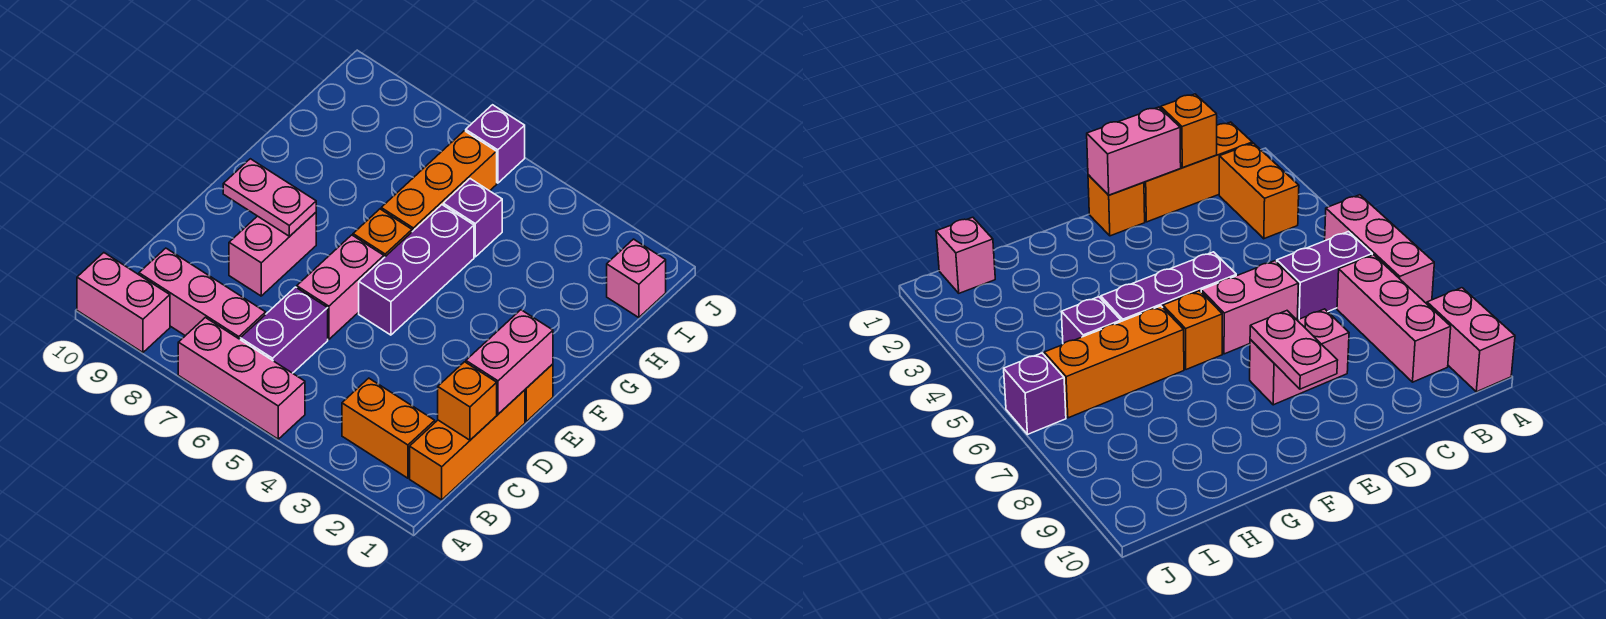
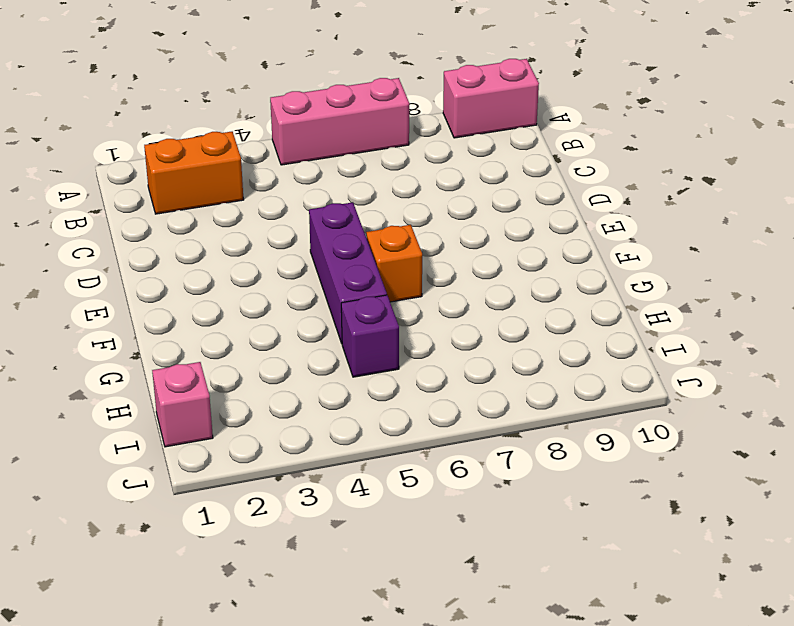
none -> orange brick B1:D1 level 1
none -> purple brick B6:C6 level 1
none -> pink brick B7:B9 level 1

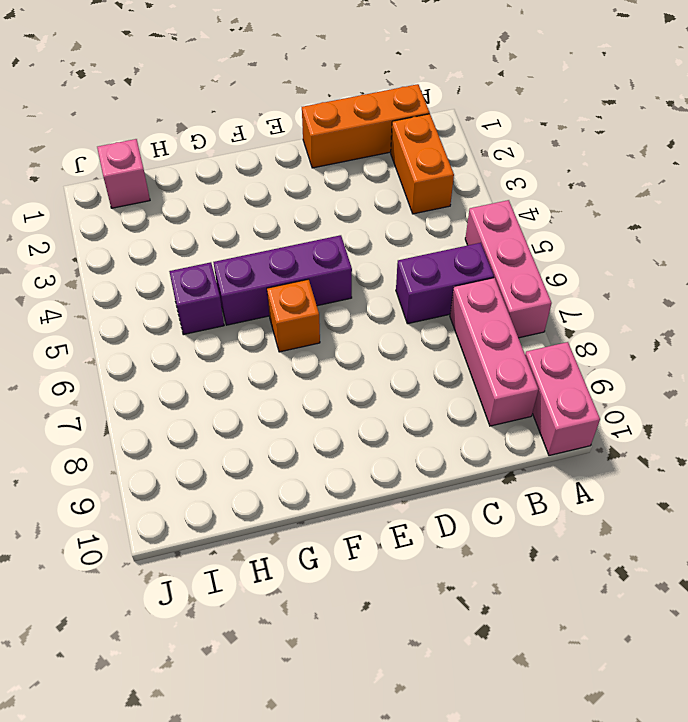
none -> pink brick D6:E6 level 1
none -> pink brick D8:E8 level 1
none -> orange brick E1 level 1

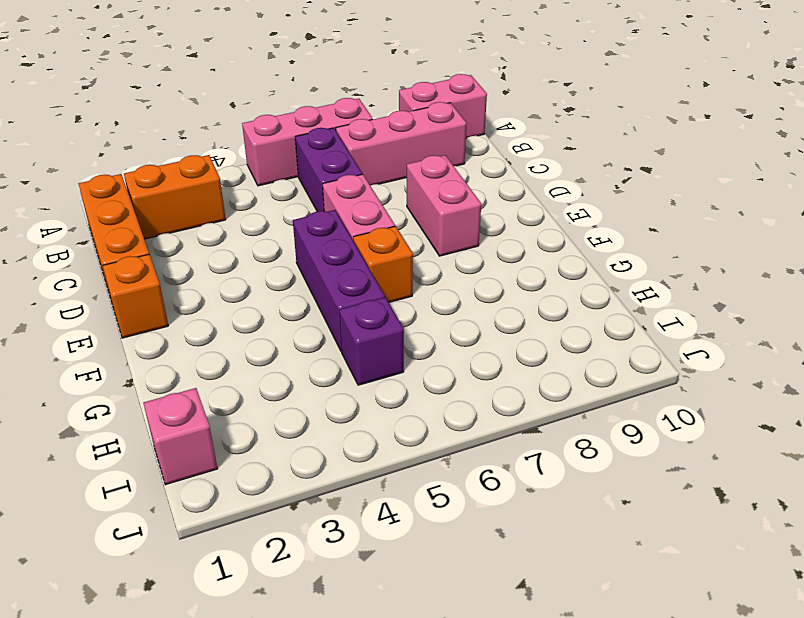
none -> orange brick G6:I6 level 1
none -> purple brick J6 level 1
none -> orange brick C1 level 2

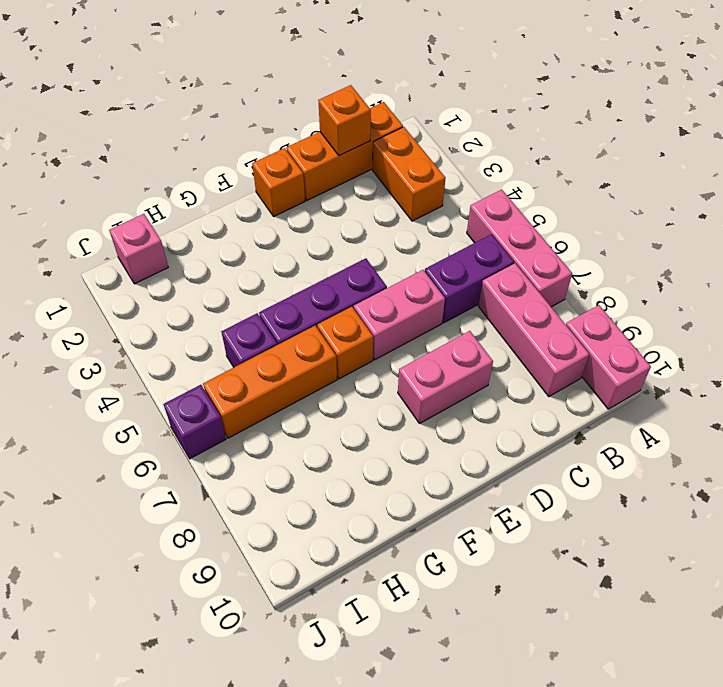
none -> pink brick D1:E1 level 2
none -> pink plate E8:E9 level 2

